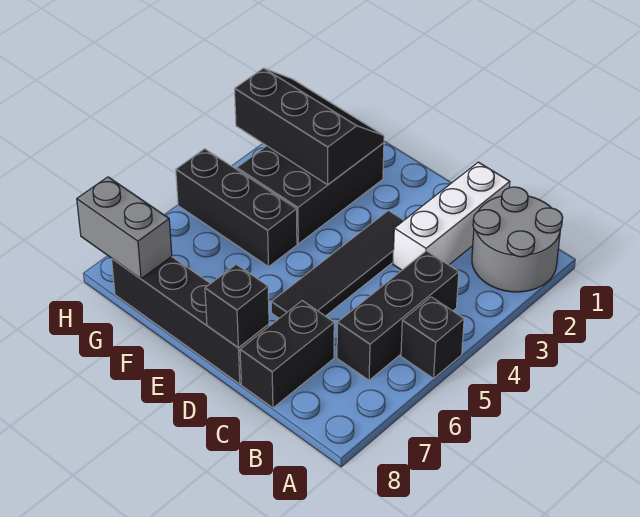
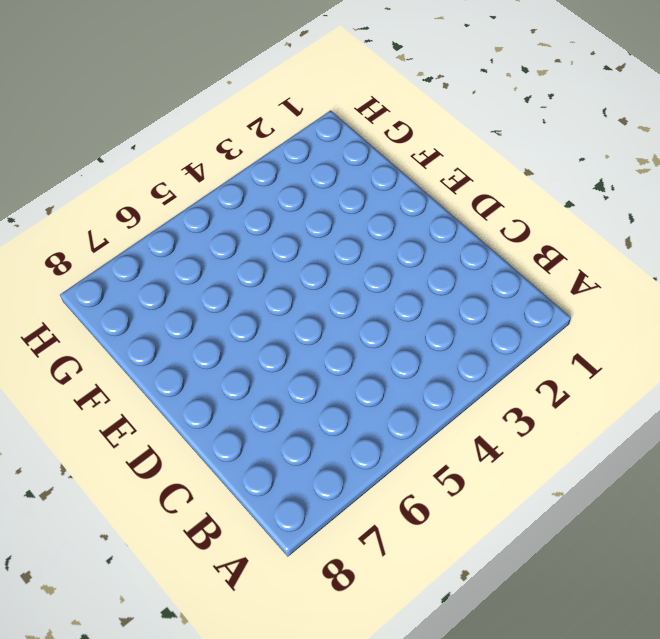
none -> grey round brick A1:B2 level 1
none -> black brick A5 level 1
none -> black brick B4:B6 level 1

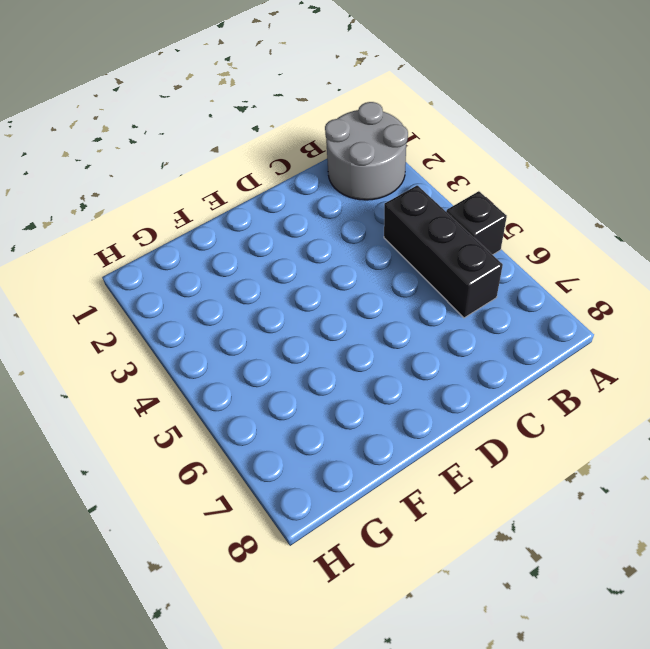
none -> white brick C1:C3 level 1
none -> black brick C7:C8 level 1
none -> black tile D3:D6 level 1

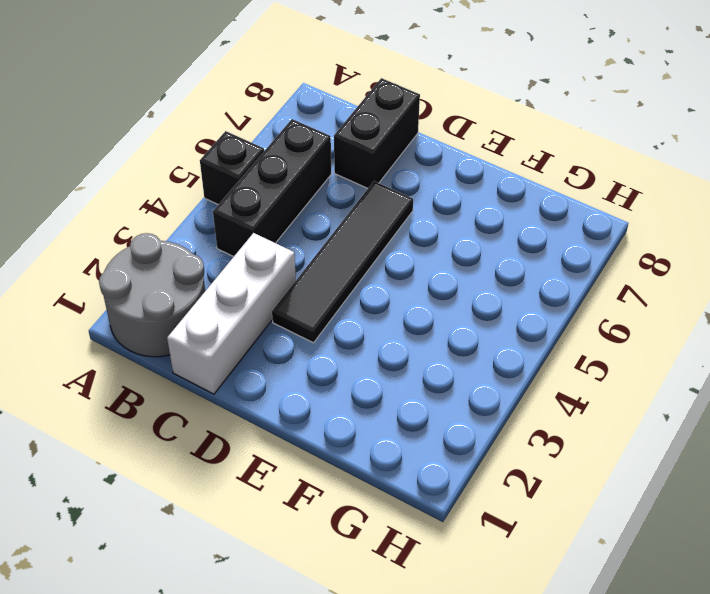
none -> black brick D8:G8 level 1
none -> black brick F2:G4 level 1
none -> black brick F5:H5 level 1

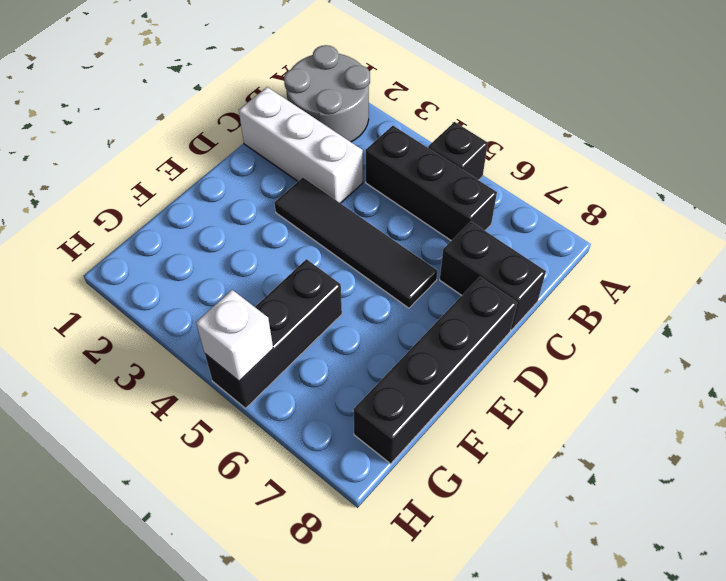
white brick H5 level 2 -> none
none -> black brick F2:G4 level 1
none -> black brick D8 level 2
none -> black slope F2:H3 level 2 top 3

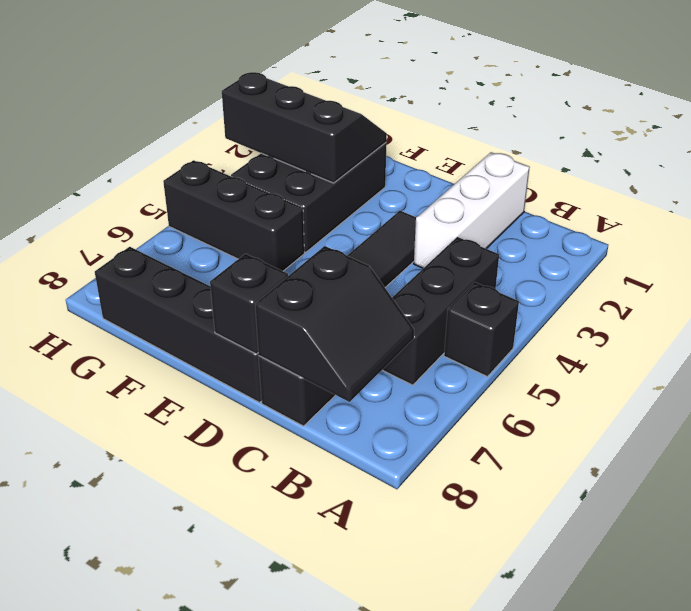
black slope B7:C8 level 2 top C -> none
none -> grey round brick A1:B2 level 1
none -> grey brick G8:H8 level 2

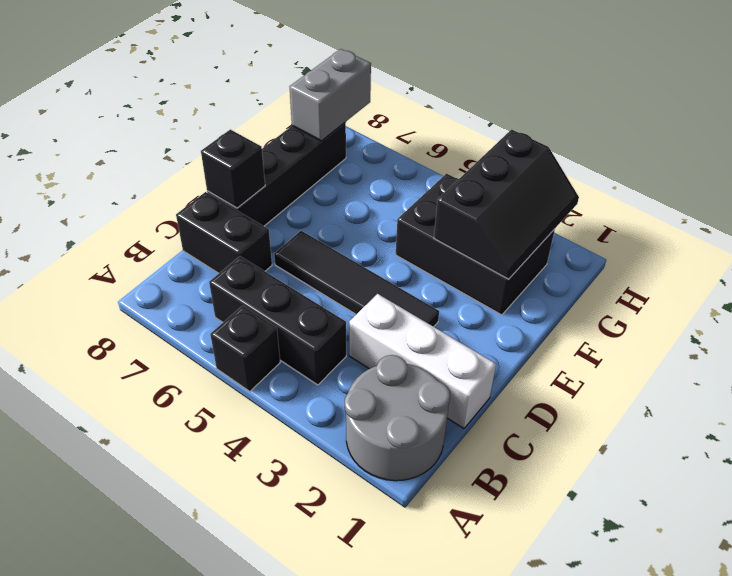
none -> black brick F5:H5 level 1

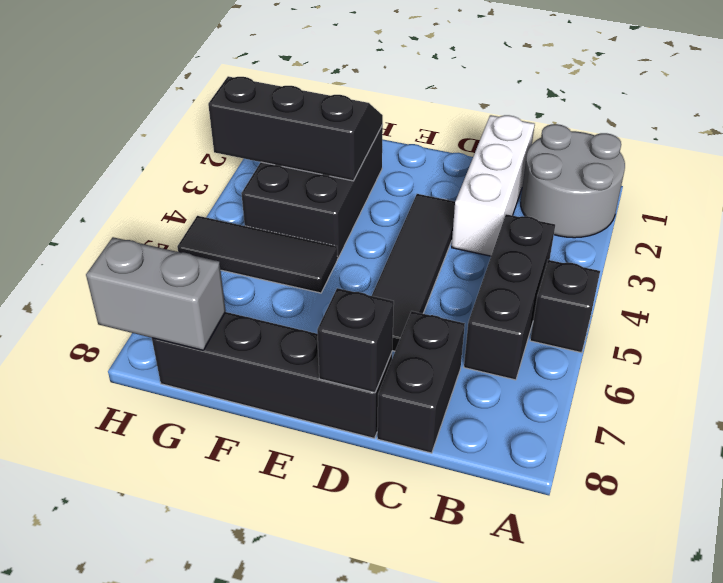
black tile F5:H5 level 1 -> black brick F5:H5 level 1

